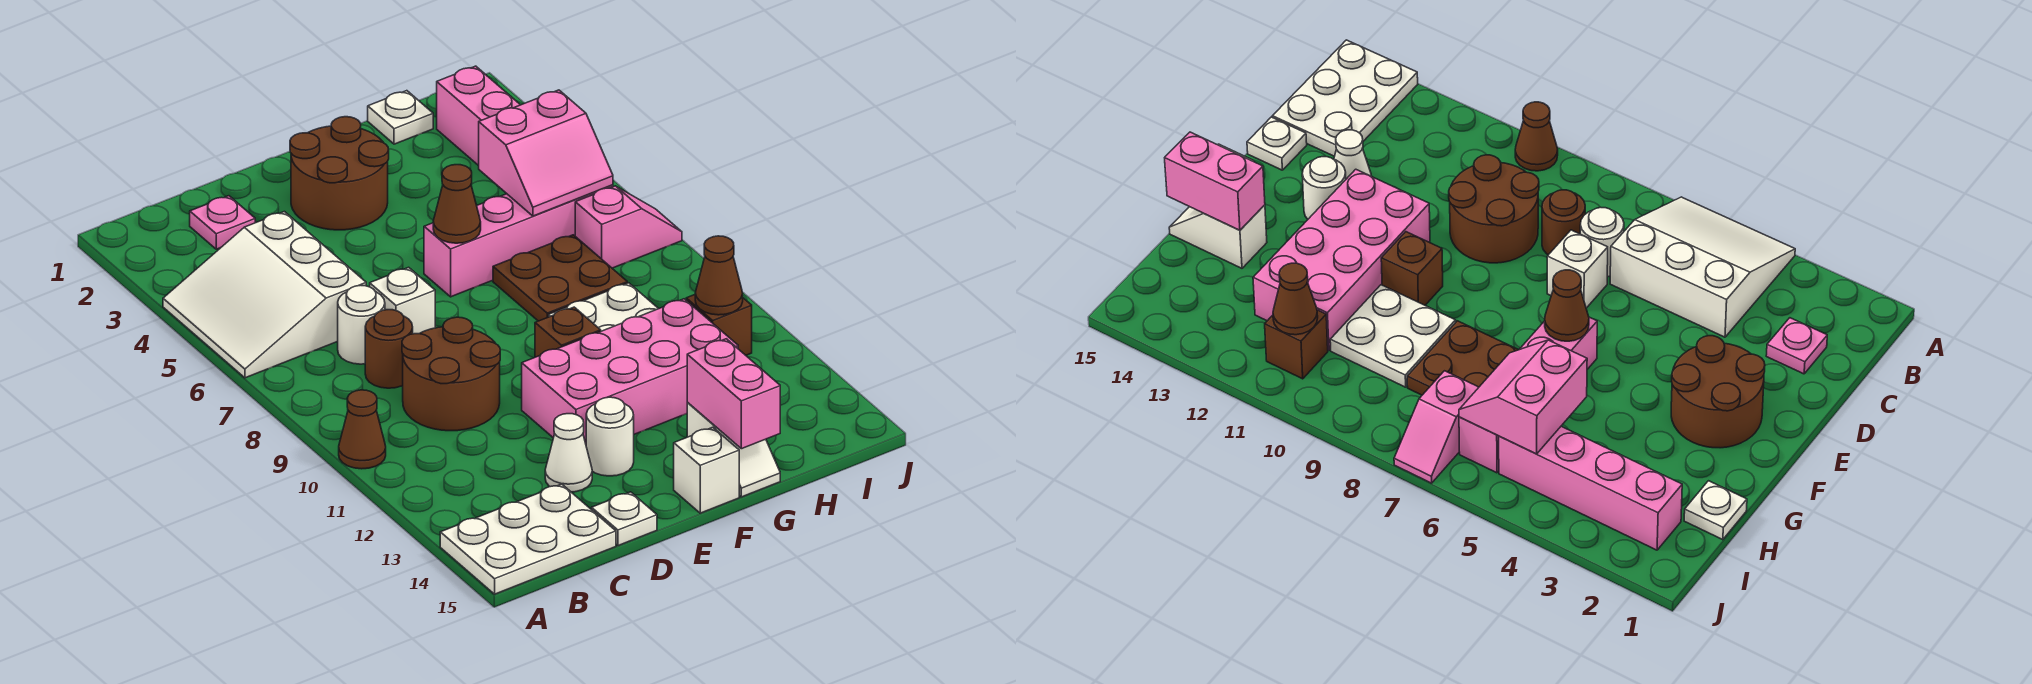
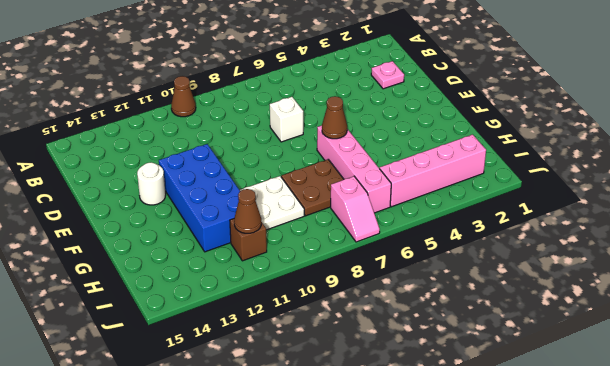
blue brick E11:H12 level 1 -> pink brick E11:H12 level 1
none -> white slope A4:C6 level 1 top C
none -> white plate A14:C15 level 1
none -> white round brick C7 level 1

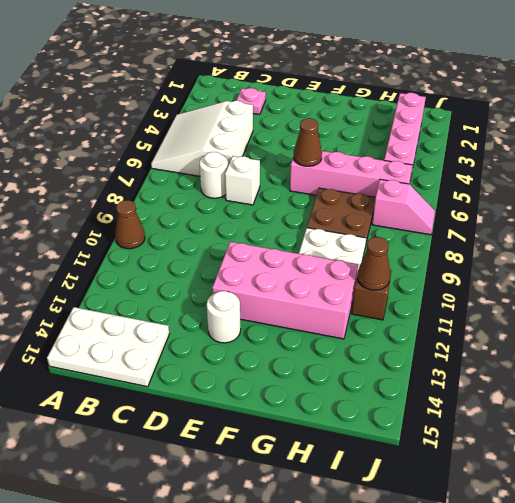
none -> brown round brick C8 level 1
none -> brown round brick C9:D10 level 1
none -> white cone D13 level 1

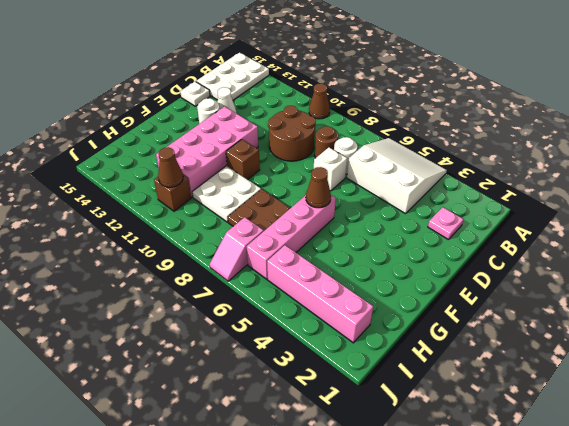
none -> brown round brick E2:F3 level 1
none -> white brick F15 level 1
none -> white slope G14:G15 level 1 top 14

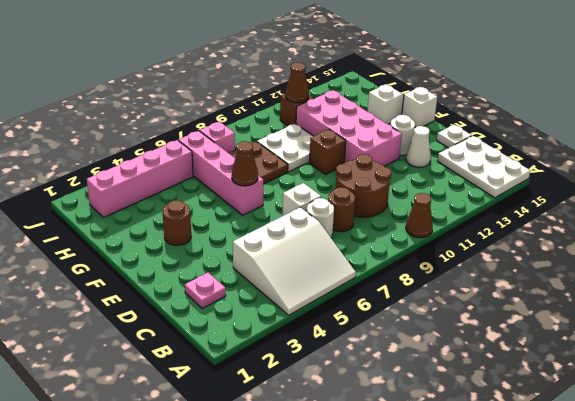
brown round brick F3 level 1 -> brown round brick E2:F3 level 1
none -> white plate H1 level 1
none -> pink brick G14:G15 level 2
none -> pink slope H5:I6 level 2 top 5

